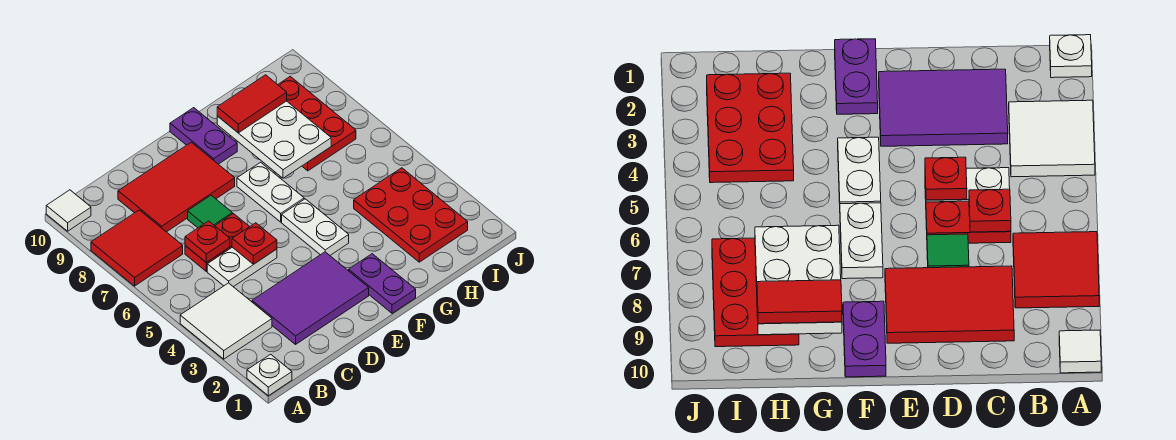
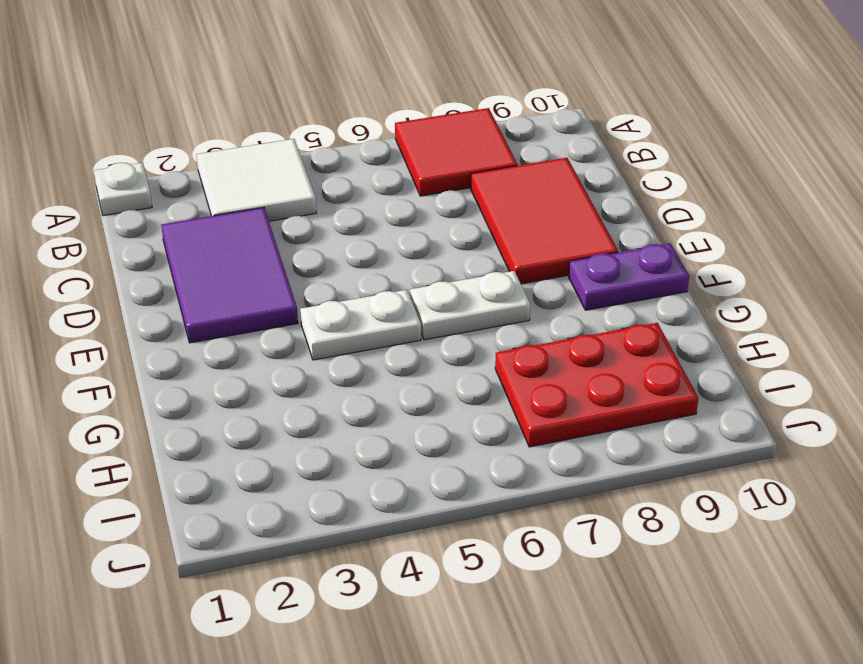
none -> white tile A10 level 1
none -> white plate C5:D5 level 1
none -> red plate C6:D6 level 1

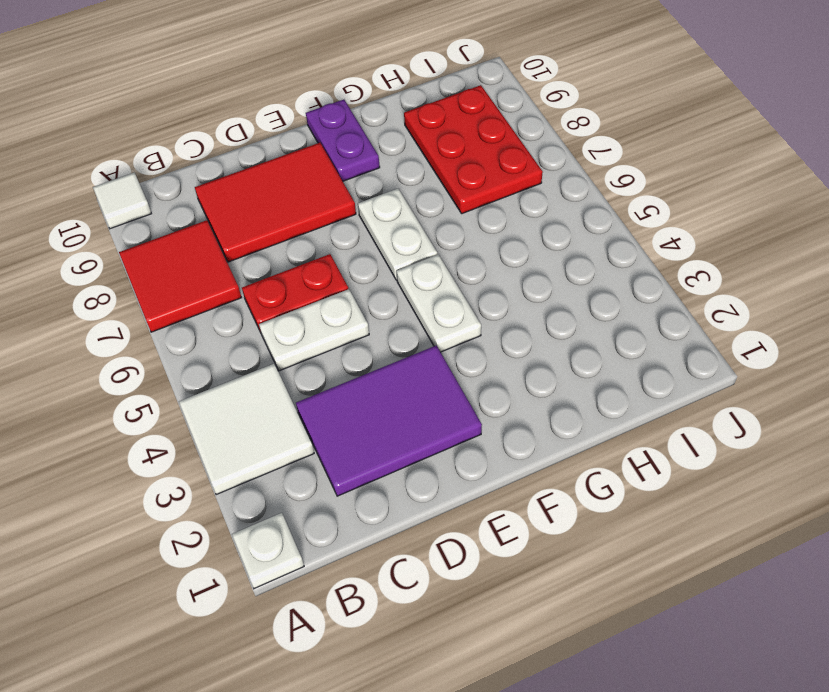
none -> green tile D7 level 1
none -> purple plate F1:F2 level 1
none -> red plate H2:I4 level 1

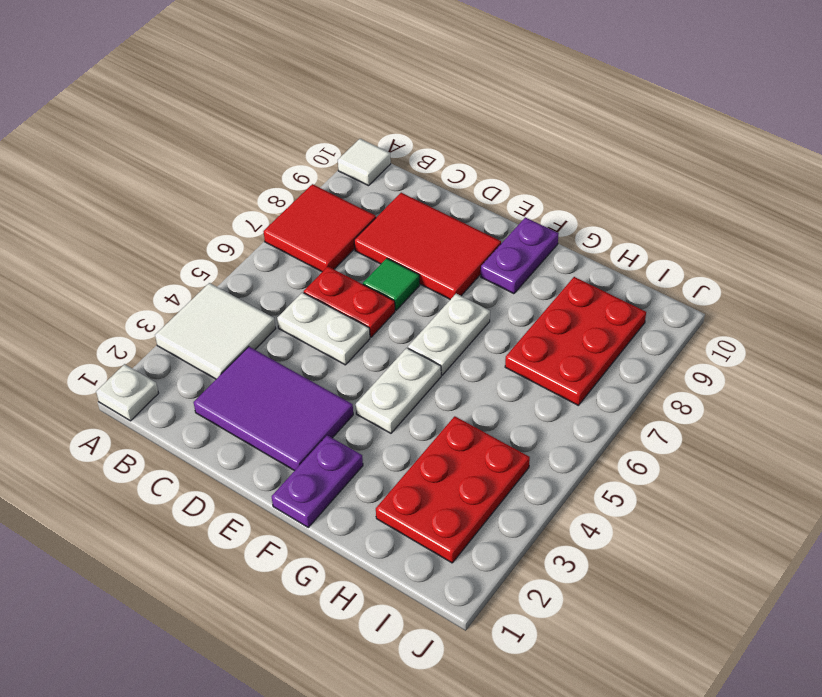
none -> red plate C6 level 2
none -> red plate D5 level 2
none -> white plate G7:H9 level 2

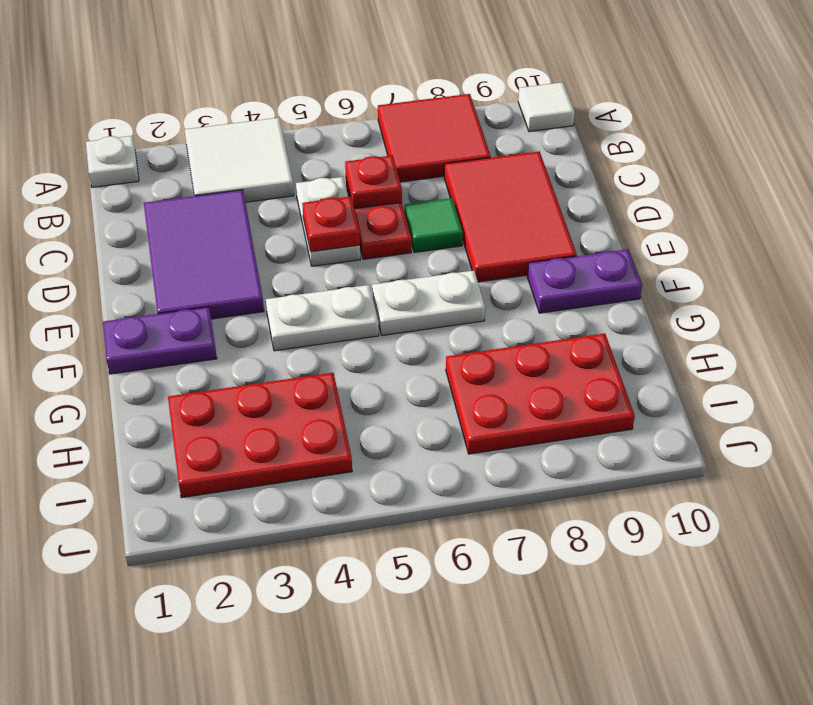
none -> white plate G7:H9 level 2
none -> red tile G9:H9 level 3

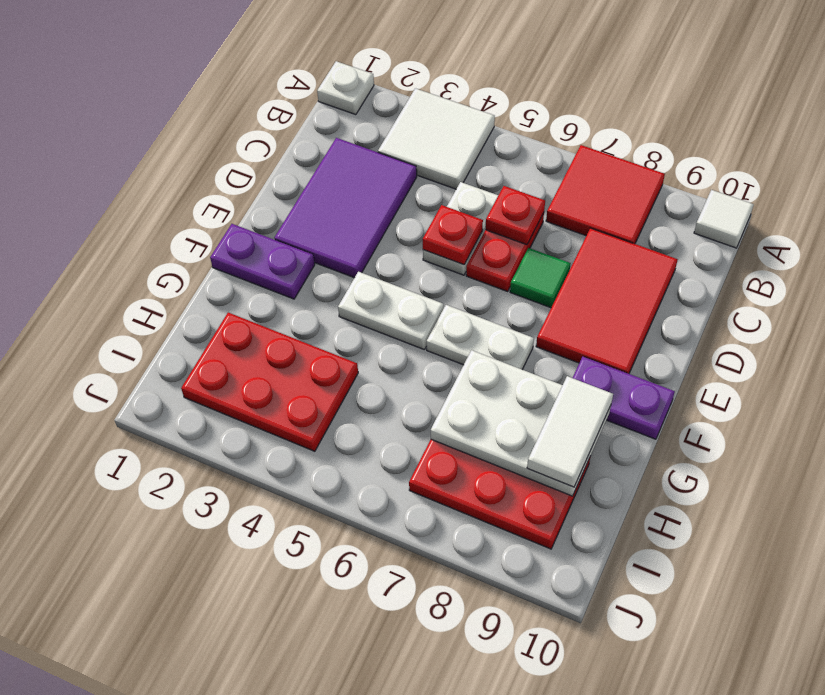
white tile G9:H9 level 3 -> red tile G9:H9 level 3

